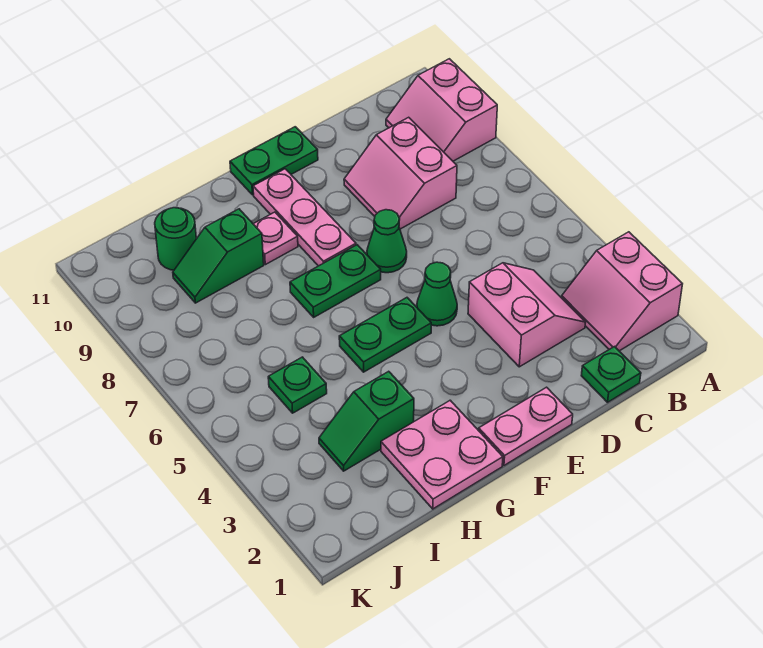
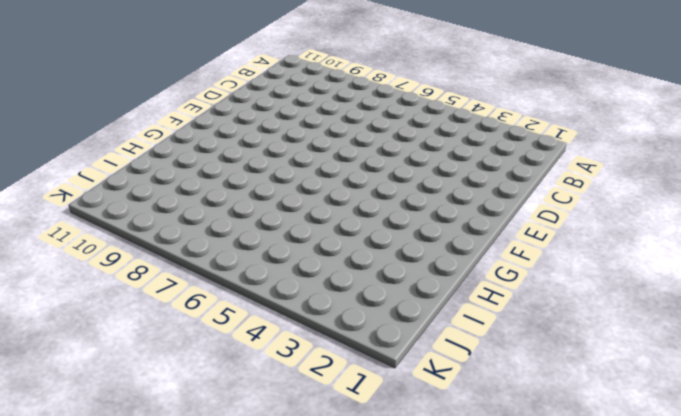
none -> pink slope A2:B3 level 1 top A
none -> pink slope A9:B10 level 1 top A
none -> green plate C1 level 1

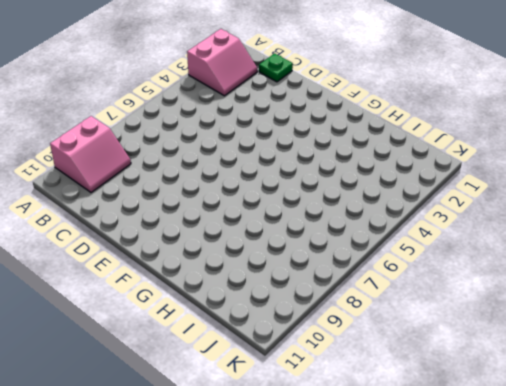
none -> pink slope C3:D4 level 1 top D
none -> pink slope C8:D9 level 1 top C
none -> pink plate E1:F1 level 1

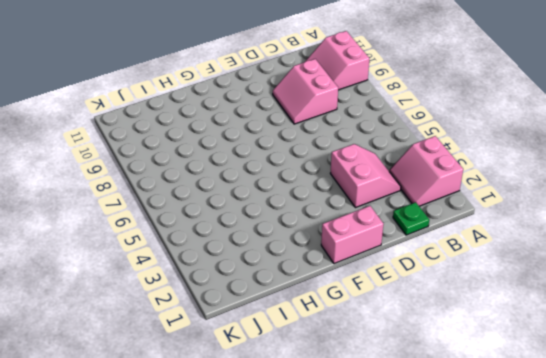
pink brick E1:F1 level 1 -> pink plate E1:F1 level 1
none -> green cone E5 level 1
none -> green cone E7 level 1
none -> green plate E11:F11 level 1

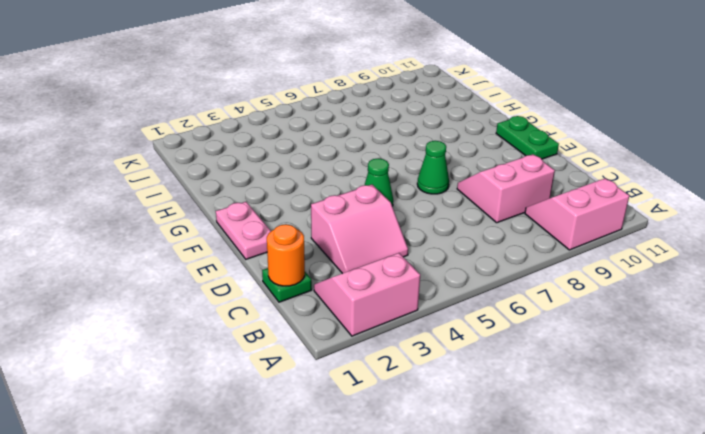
orange round brick C1 level 2 -> none
none -> green plate F5:G5 level 1
none -> green plate F7:G7 level 1
none -> pink plate F8:F10 level 1

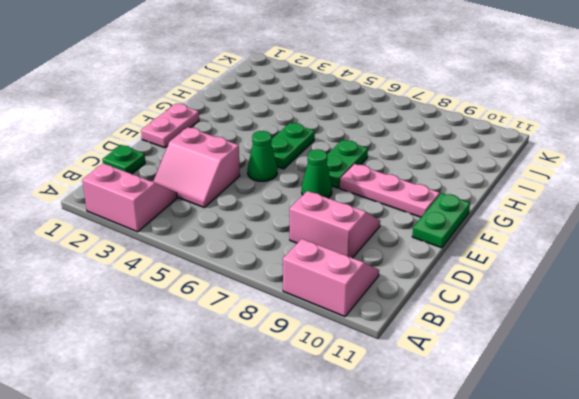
none -> pink plate G1:H2 level 1
none -> pink plate G9 level 1
none -> green slope H3:I3 level 1 top H

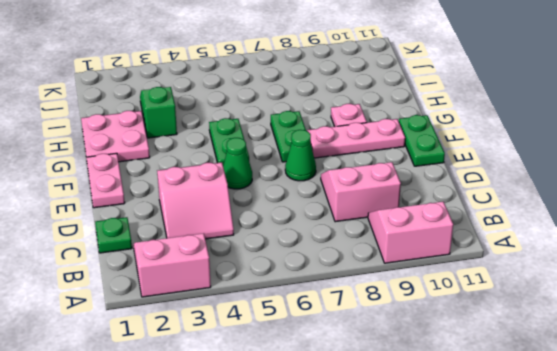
none -> green slope H9:I9 level 1 top H
none -> green plate I5 level 1
none -> green round brick I10 level 1

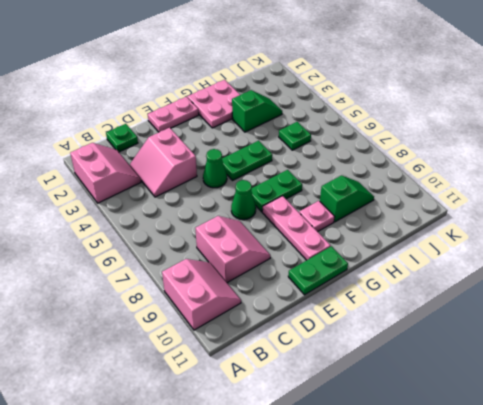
none -> green round brick I10 level 1

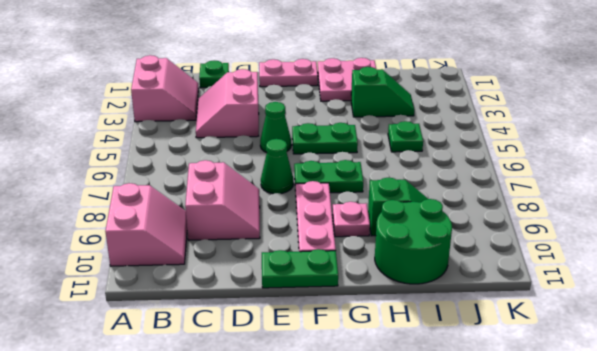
green round brick H10:I11 level 1 -> green round brick I10 level 1

